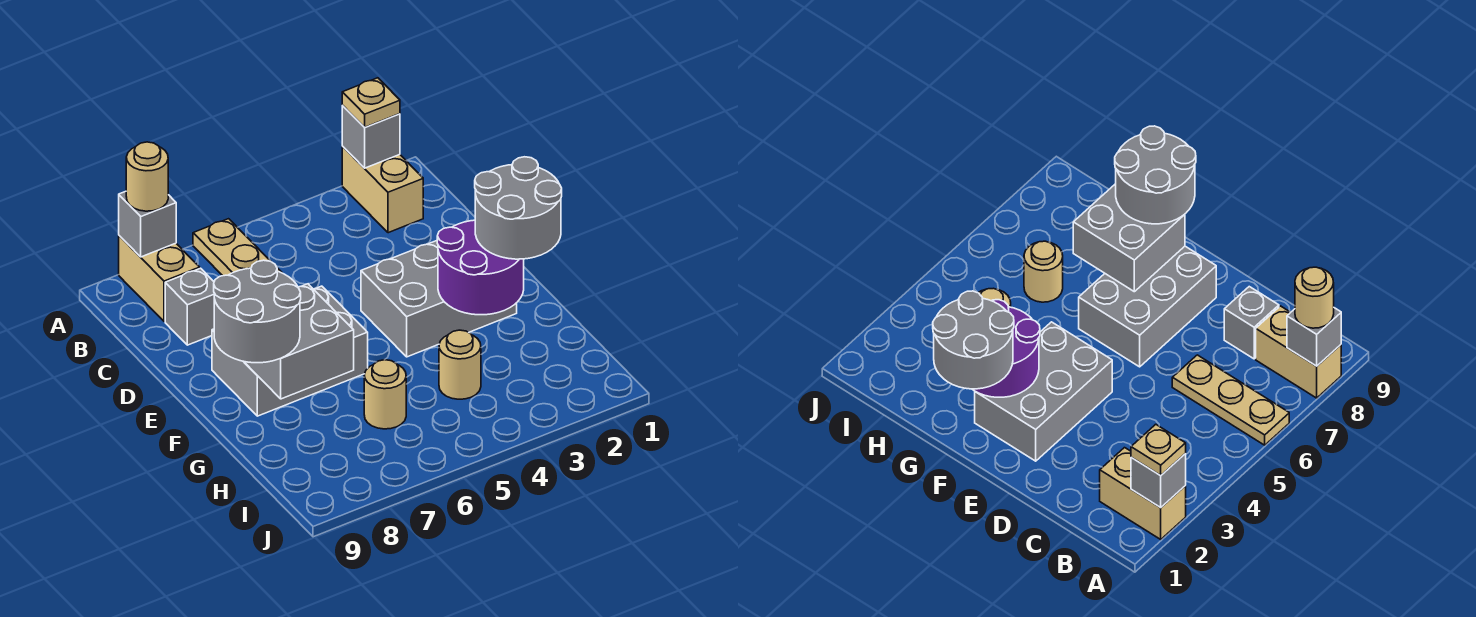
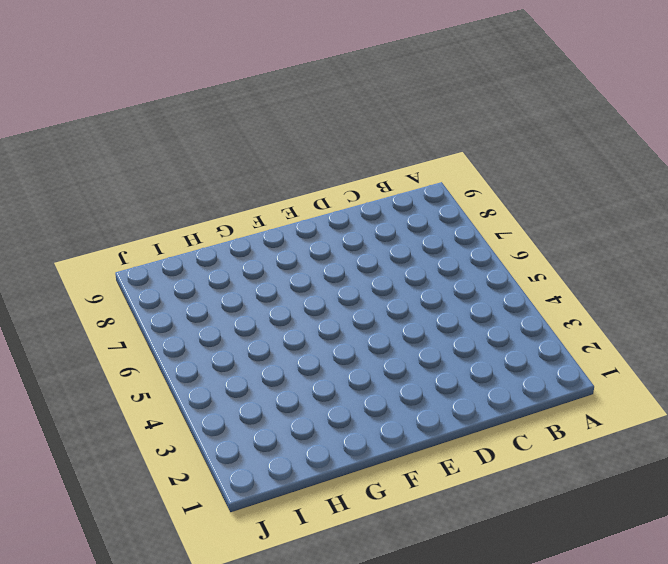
none -> tan brick A2:B2 level 1
none -> tan plate A6:C6 level 1
none -> tan brick A8:B8 level 1

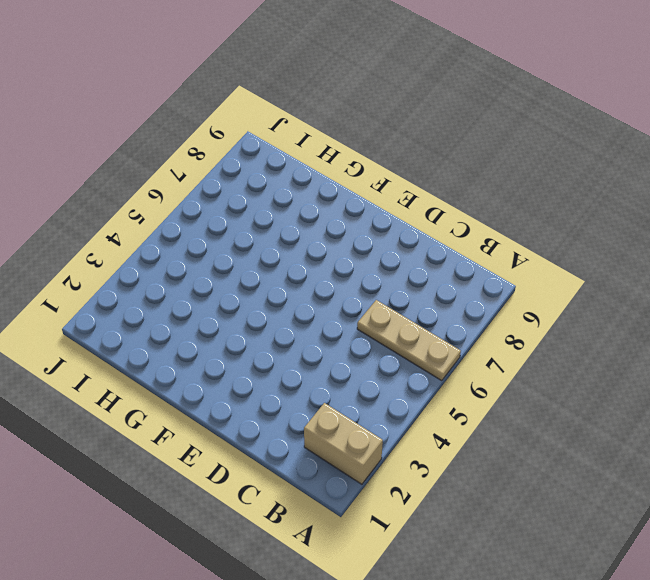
none -> tan brick A8:B8 level 1
none -> grey brick C8 level 1
none -> grey brick E2:F4 level 1

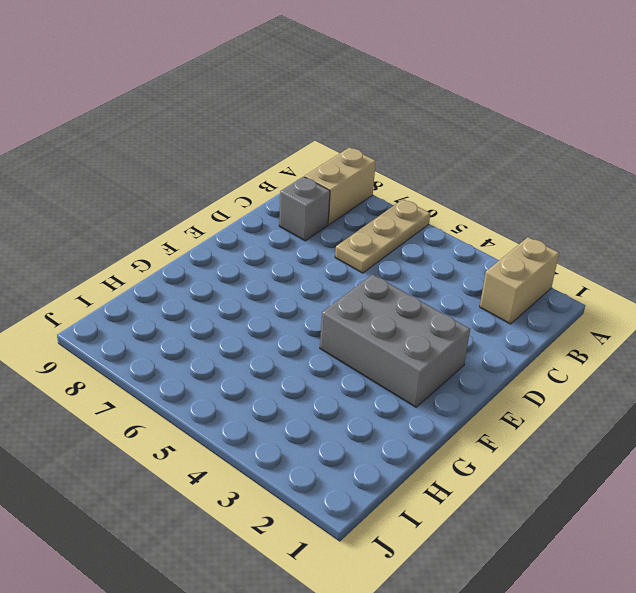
none -> grey brick E6:F8 level 1
none -> tan round brick H4 level 1
none -> tan round brick H6 level 1

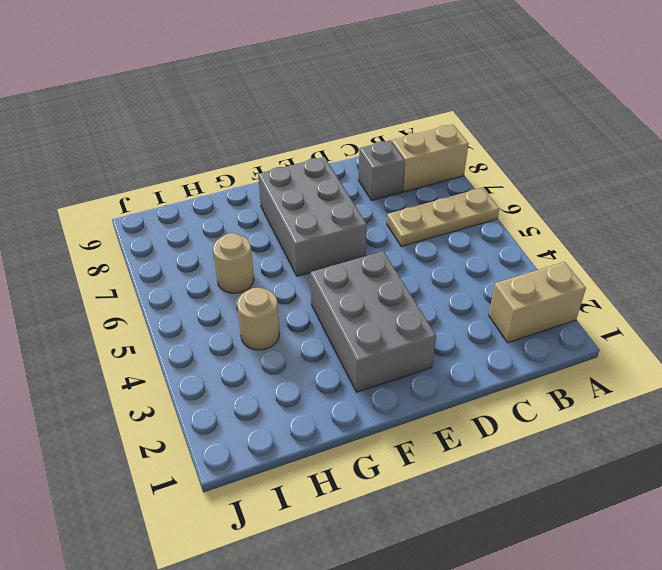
none -> grey brick A2 level 2
none -> grey brick A8 level 2
none -> purple round brick F2:G3 level 2

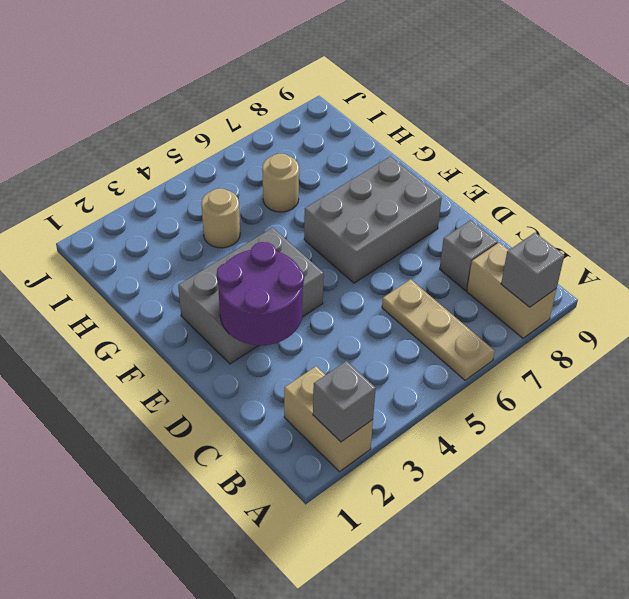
purple round brick D2:E3 level 2 -> purple round brick F2:G3 level 2
none -> grey brick F7:G8 level 2
none -> tan plate A2 level 3
none -> tan round brick A8 level 3

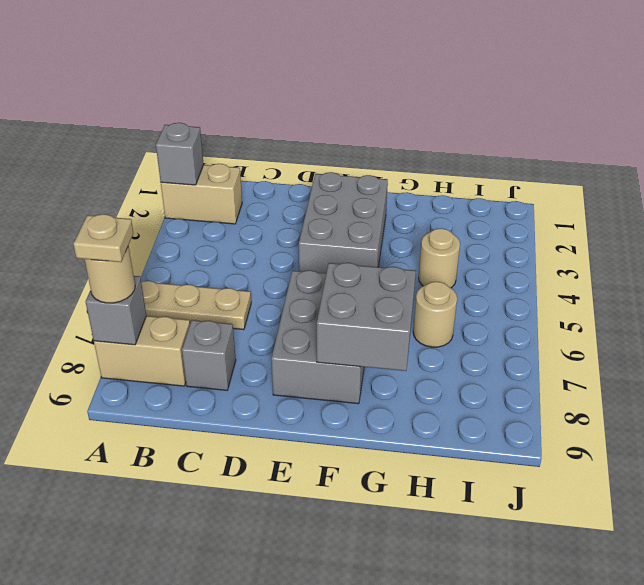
tan plate A8 level 4 -> tan plate A2 level 3
none -> purple round brick F2:G3 level 2
none -> grey round brick F1:G2 level 3
none -> grey round brick F8:G9 level 3

